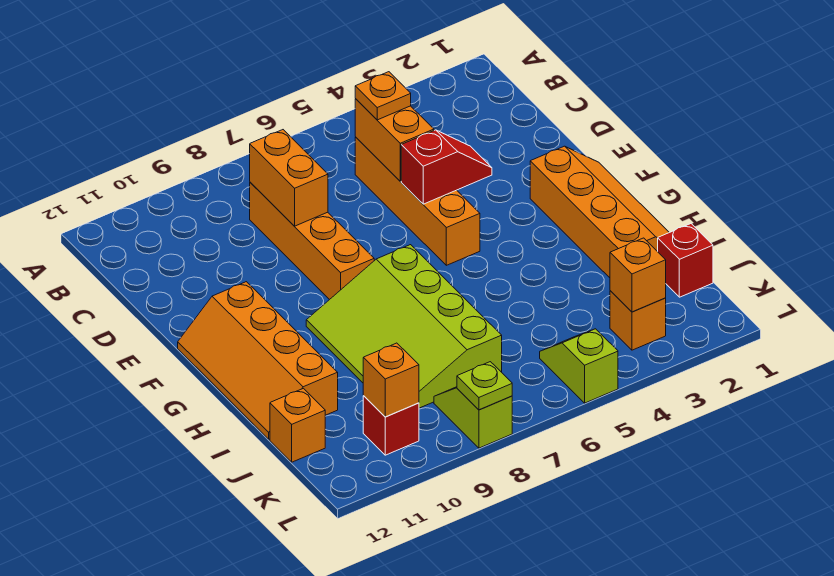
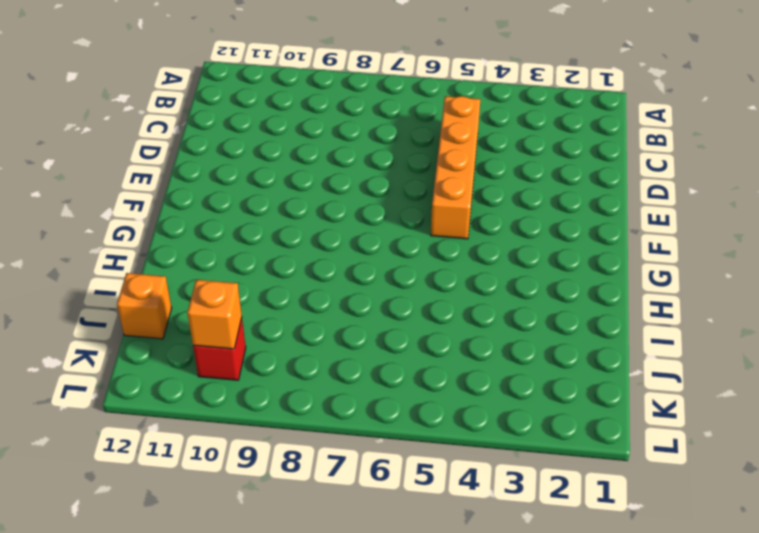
none -> orange brick C8:F8 level 1
none -> orange slope F1:I2 level 1 top 2
none -> orange slope F11:I12 level 1 top 11

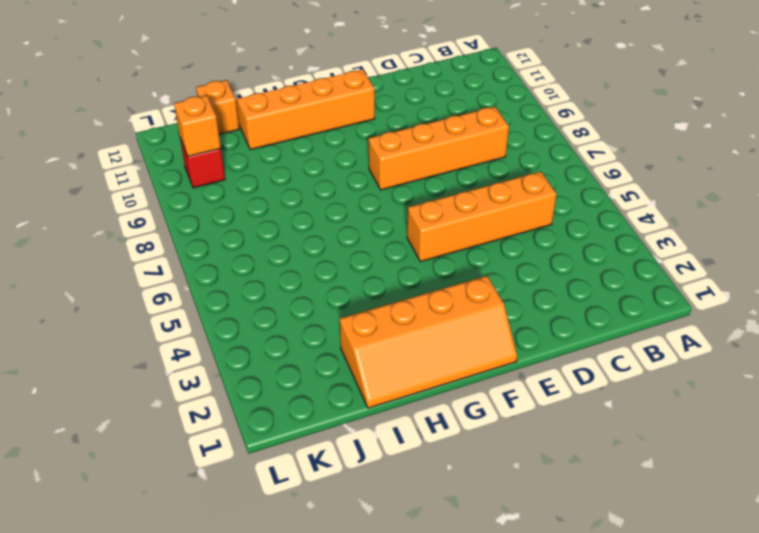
none -> lime slope G7:J9 level 1 top 7
none -> red brick J1 level 1
none -> orange brick K3 level 1

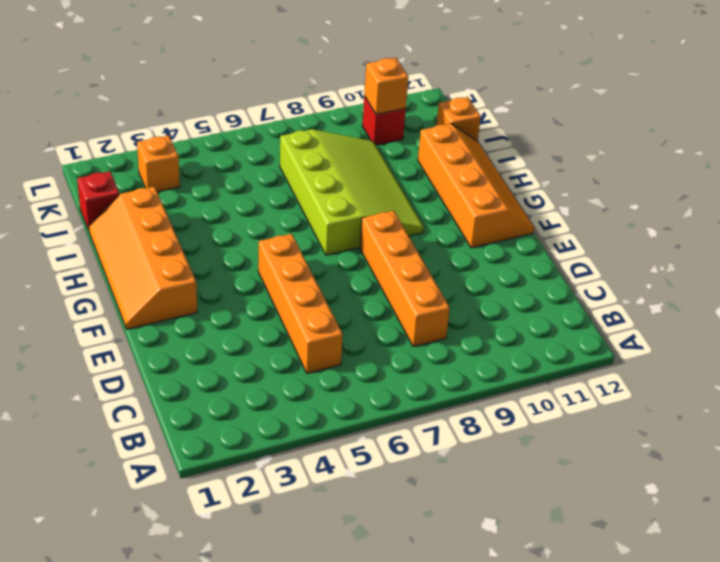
none -> lime slope K5:L5 level 1 top L
none -> lime slope K8:L8 level 1 top L
none -> orange brick C5:D5 level 2

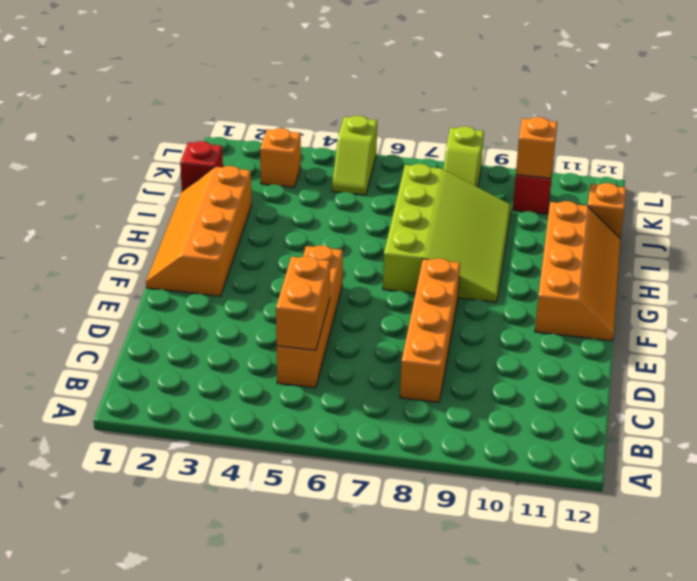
none -> orange brick C8:D8 level 2
none -> red slope E4:E5 level 2 top 5
none -> orange brick K3 level 2

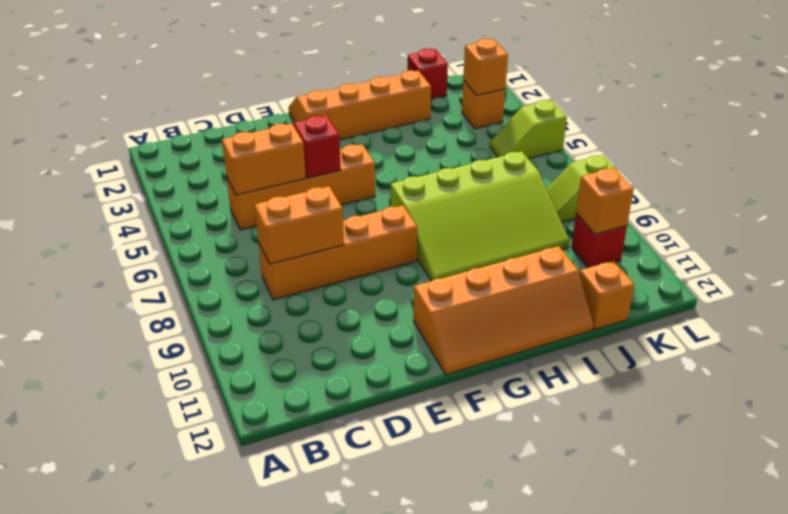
none -> lime plate L8 level 2
none -> orange plate C5 level 3

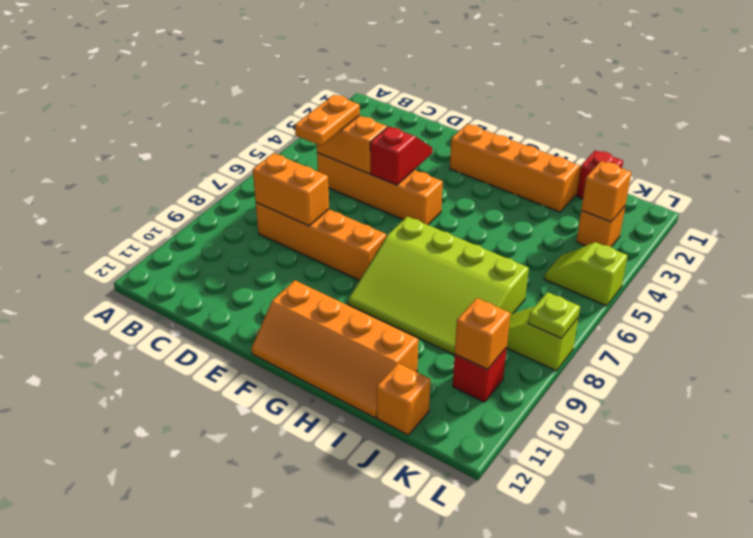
orange plate C5:C6 level 3 -> orange plate C5 level 3

